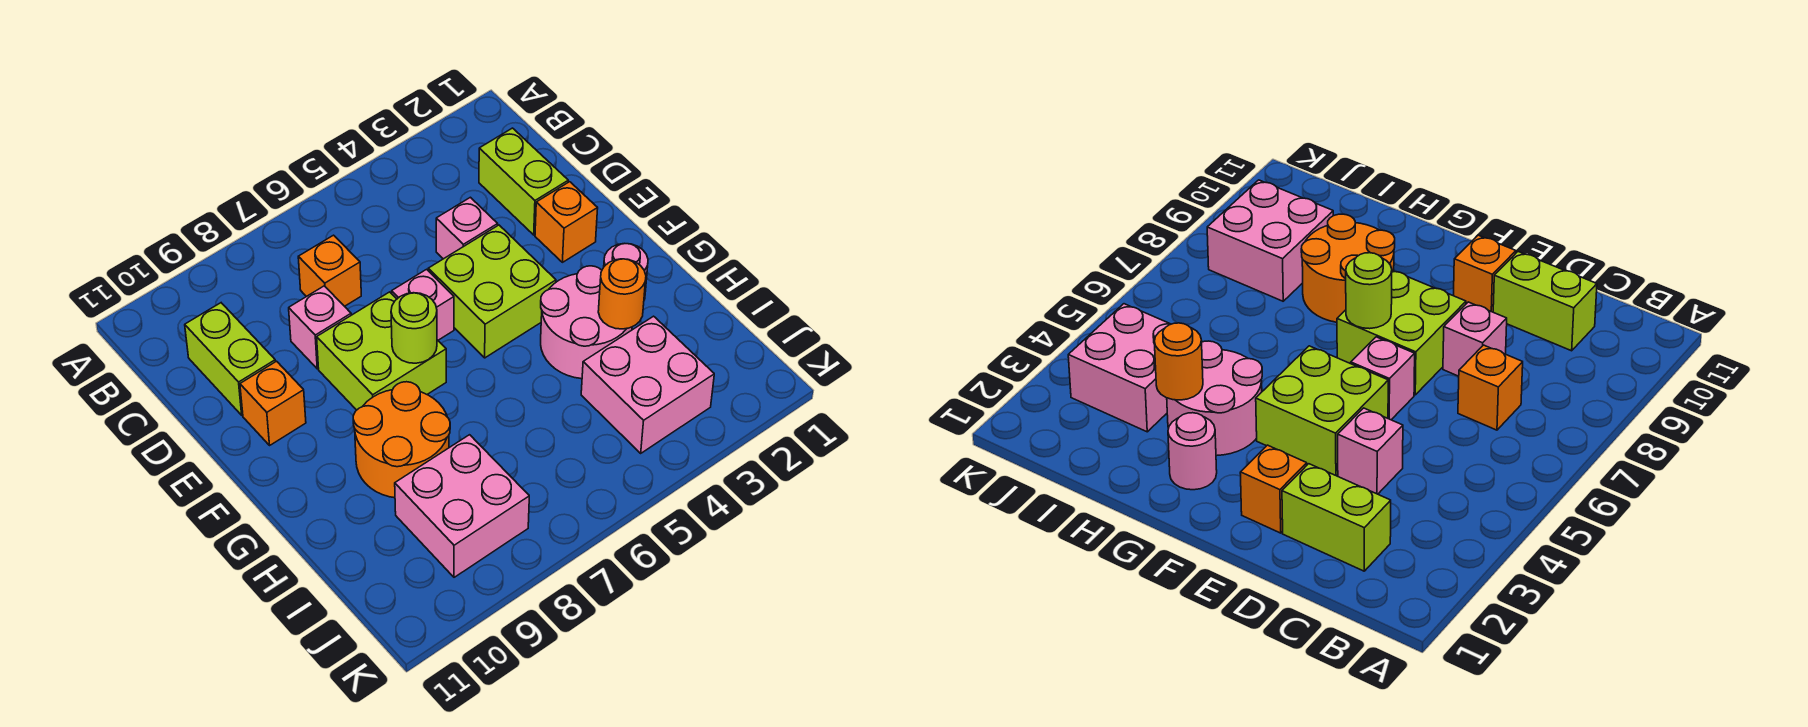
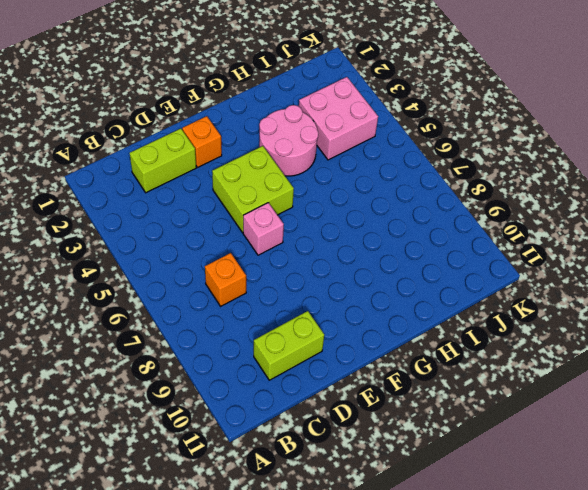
none -> pink brick D4 level 1
none -> pink brick D8 level 1
none -> lime brick E7:F8 level 1

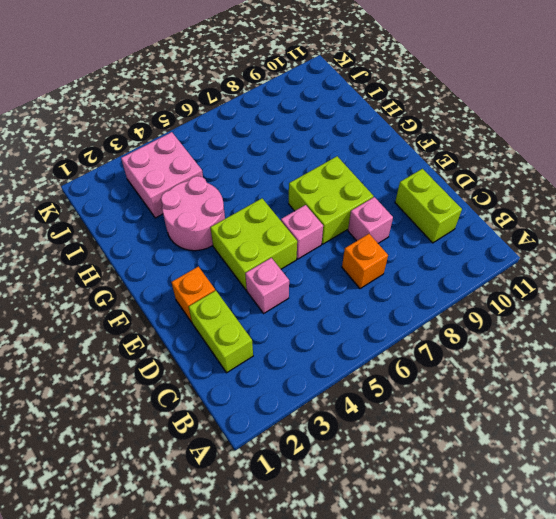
none -> orange brick E10 level 1
none -> pink round brick G2 level 1
none -> orange round brick G8:H9 level 1

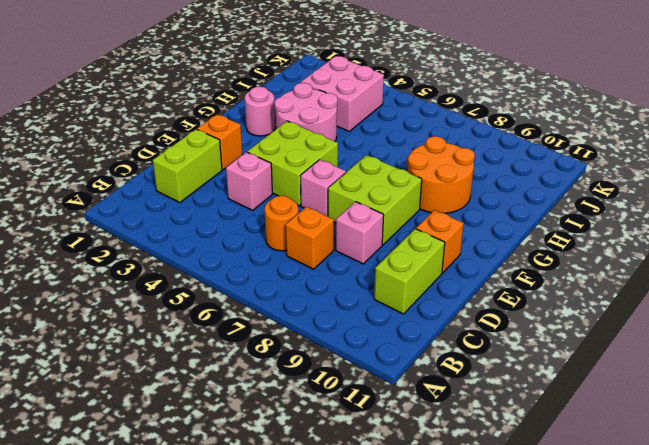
orange round brick C6 level 1 -> orange round brick H3 level 2
none -> pink brick I8:J9 level 1
none -> lime round brick F7 level 2

